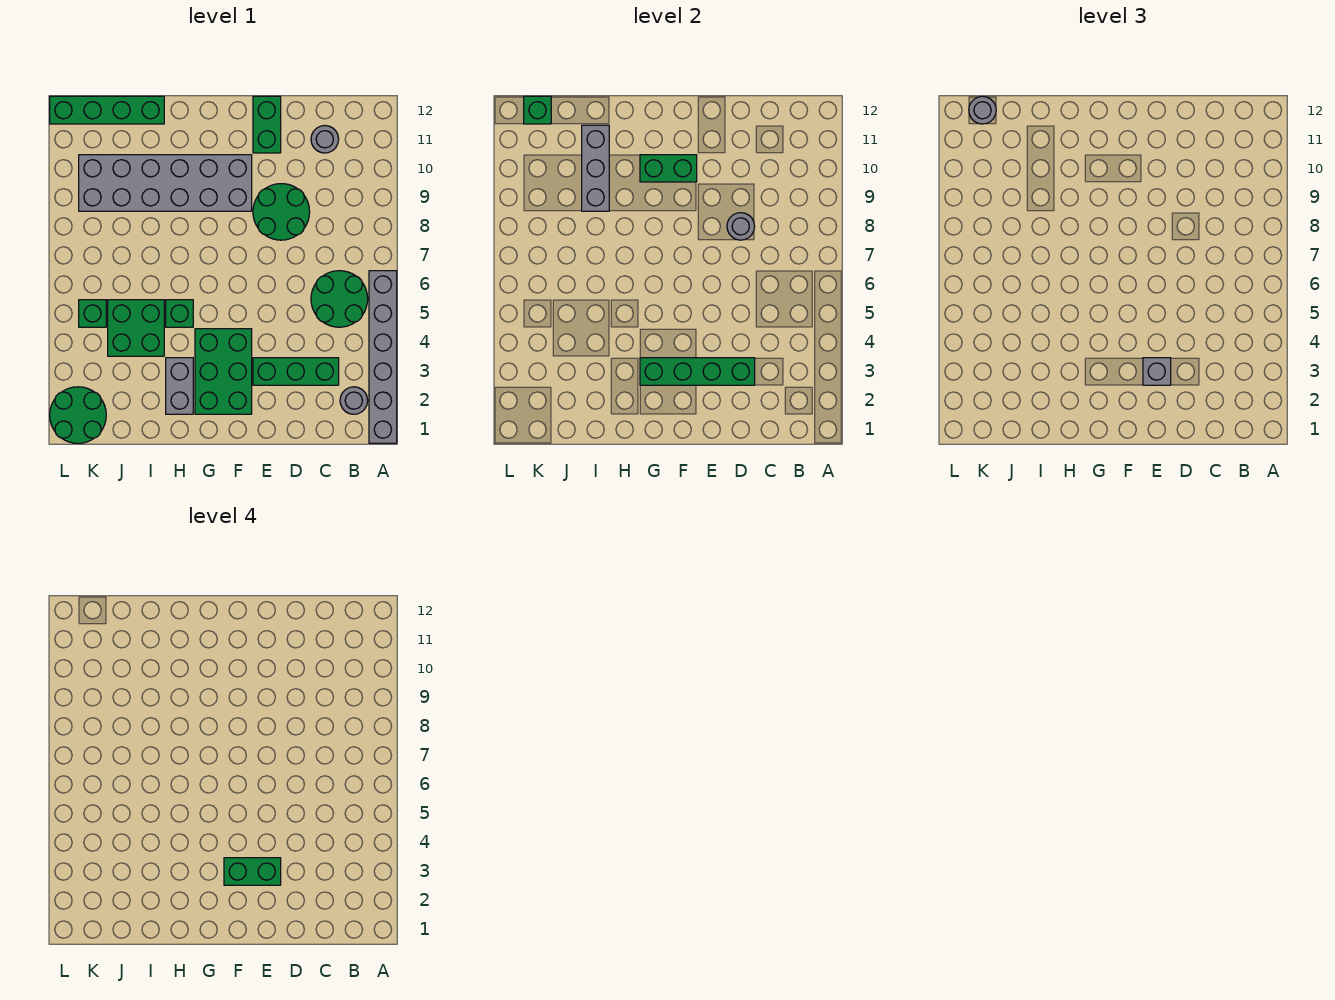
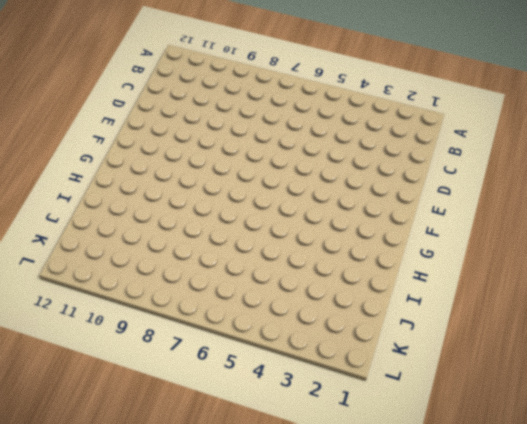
none -> grey brick A1:A6 level 1
none -> grey round brick B2 level 1
none -> green round brick B5:C6 level 1

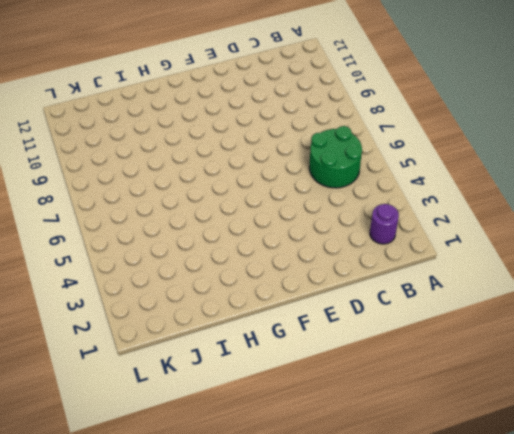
purple round brick B2 level 1 -> grey round brick B2 level 1
none -> grey brick A1:A6 level 1
none -> green brick C3:E3 level 1
none -> grey round brick C11 level 1

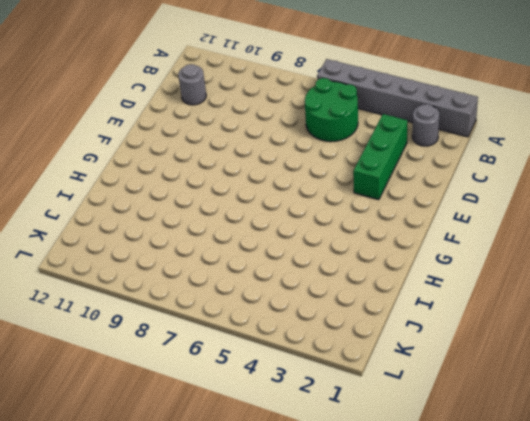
none -> green round brick D8:E9 level 1
none -> green brick E11:E12 level 1
none -> green brick F2:G4 level 1

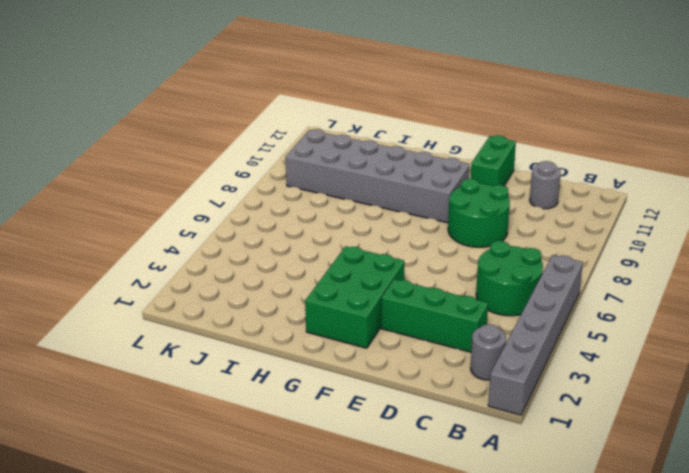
none -> grey brick H2:H3 level 1
none -> green brick H5 level 1
none -> green brick I4:J5 level 1

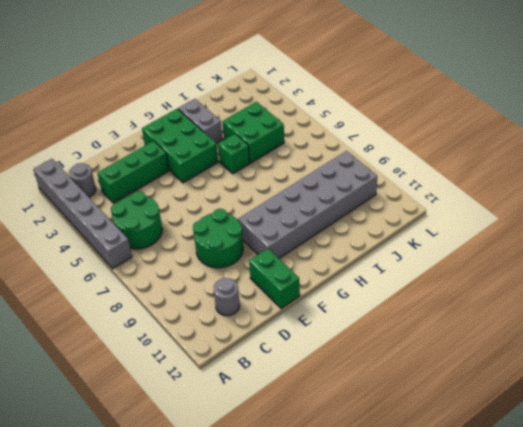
none -> green brick I12:L12 level 1
none -> green round brick K1:L2 level 1
none -> green brick K5 level 1

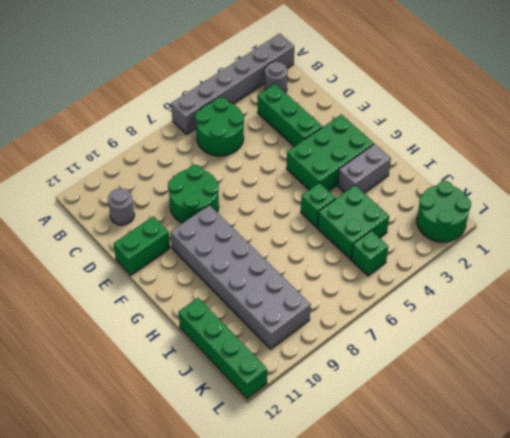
none -> green brick D3:G3 level 2
none -> grey round brick D8 level 2
none -> green brick F10:G10 level 2

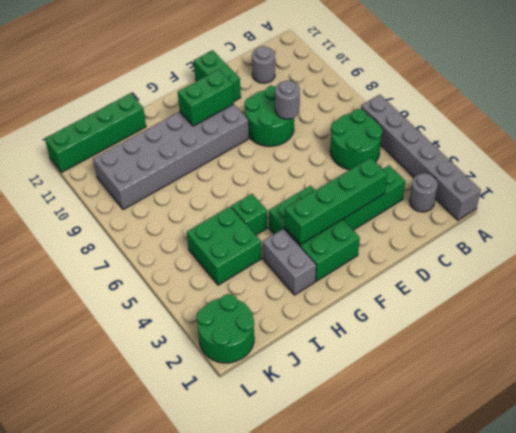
none -> green brick K5 level 1
none -> grey brick I9:I11 level 2
none -> green brick K12 level 2

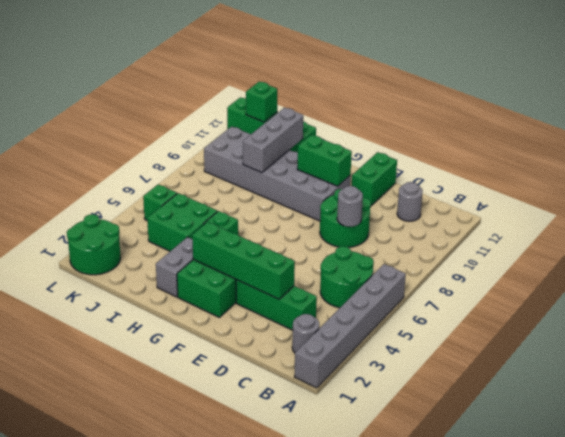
none -> grey brick E3 level 3
none -> grey round brick K12 level 3
none -> green brick E3:F3 level 4

